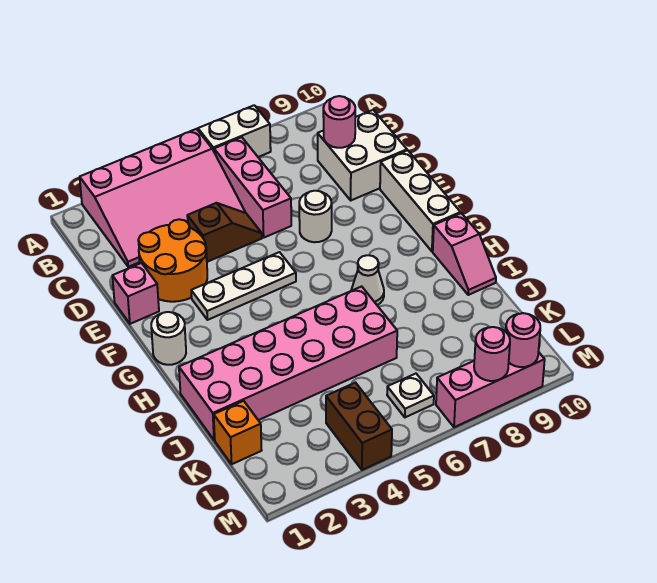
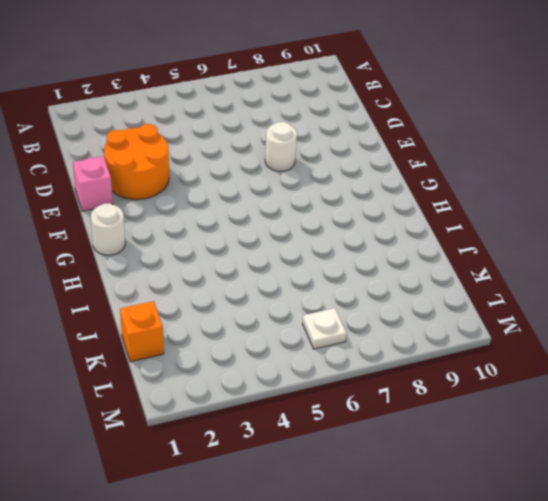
none -> pink slope A2:C5 level 1 top A
none -> white brick A6:A7 level 1
none -> pink brick B6:D6 level 1

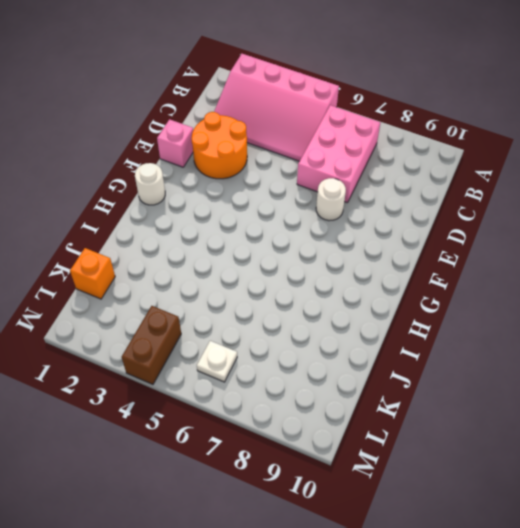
pink brick B6:D7 level 1 -> pink brick B6:D6 level 1
none -> white brick A6:A7 level 1
none -> white brick C9:D10 level 1
none -> brown slope D4:D5 level 1 top 4

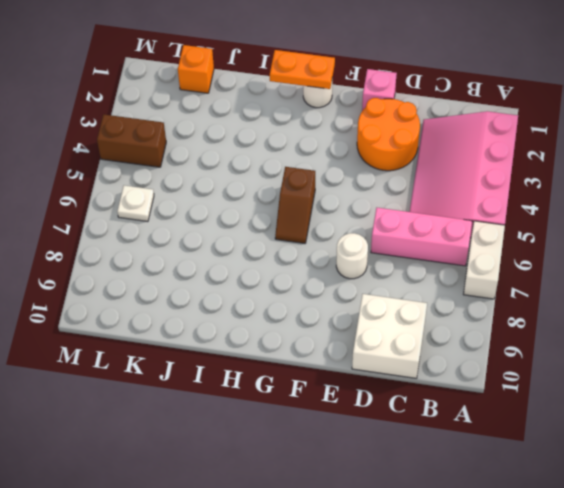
orange plate G1:H1 level 2 -> none
brown slope G5:G6 level 1 top 5 -> brown slope D4:D5 level 1 top 4
none -> white brick E10:G10 level 1
none -> white plate F3:F5 level 1
none -> white cone H7 level 1

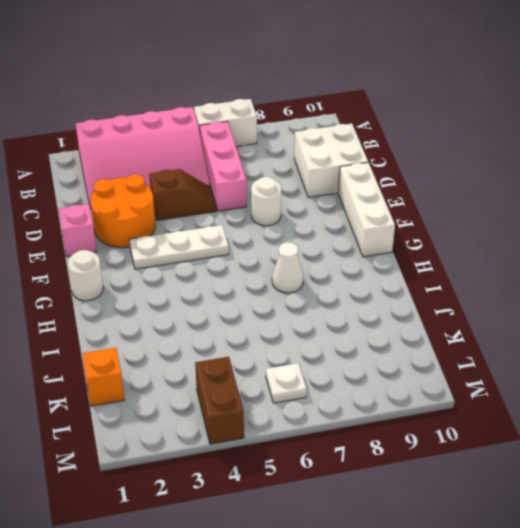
none -> pink slope H10:I10 level 1 top H
none -> pink brick I1:J6 level 1
none -> pink brick M7:M9 level 1

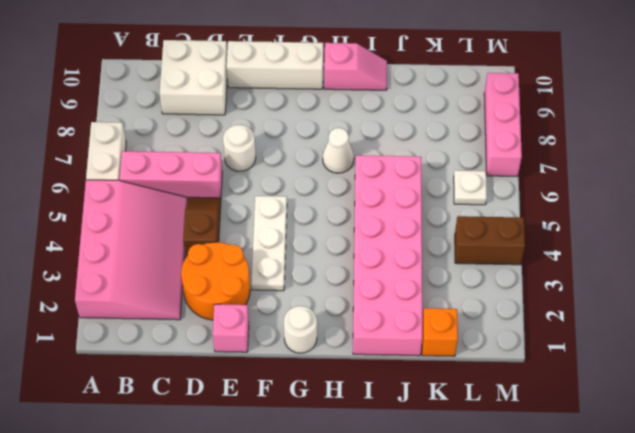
none -> pink round brick C9 level 2
none -> pink round brick M8 level 2
none -> pink round brick M9 level 2

